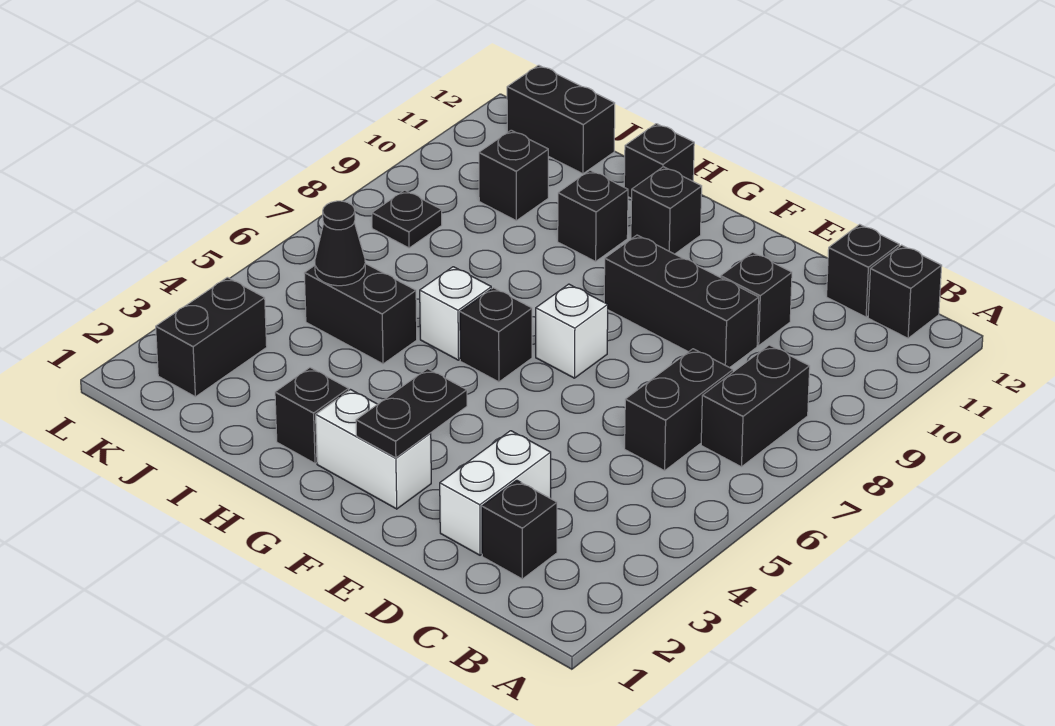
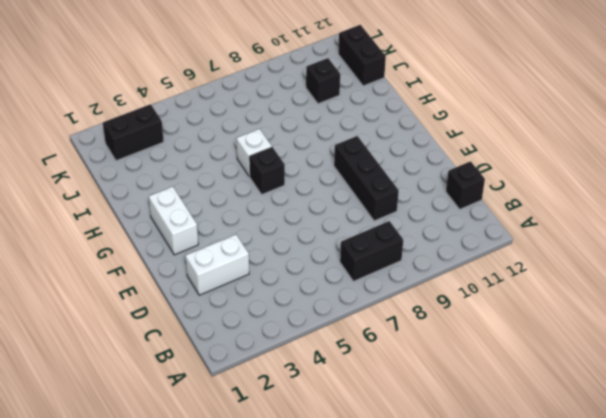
none -> black brick B12 level 1
none -> black brick C2 level 1
none -> black brick C6:C7 level 1

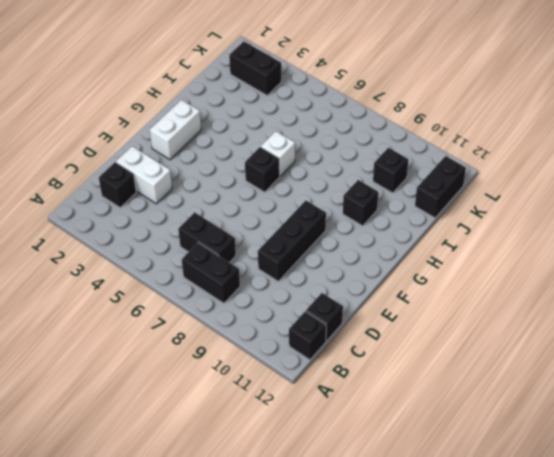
none -> black brick D10 level 1
none -> white brick F7 level 1
none -> black brick G11 level 1

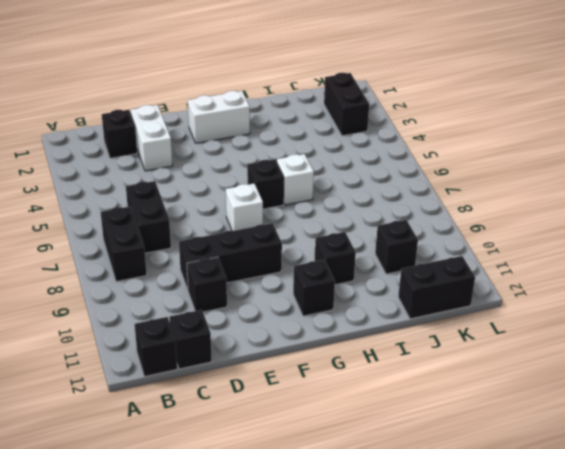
none -> black brick H2 level 1
none -> black brick H12 level 1
none -> black brick I5:J5 level 1

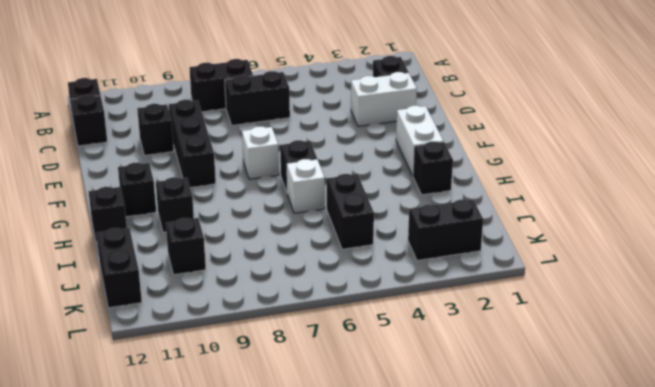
none -> black plate K8 level 1
none -> black plate F2:F3 level 2
none -> black cone J5 level 2

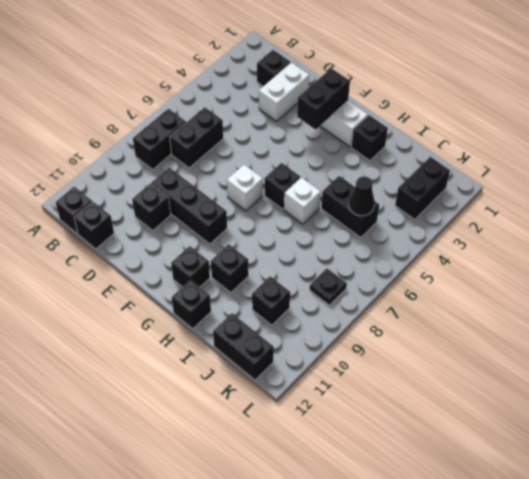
black brick F2:F3 level 2 -> black plate F2:F3 level 2

